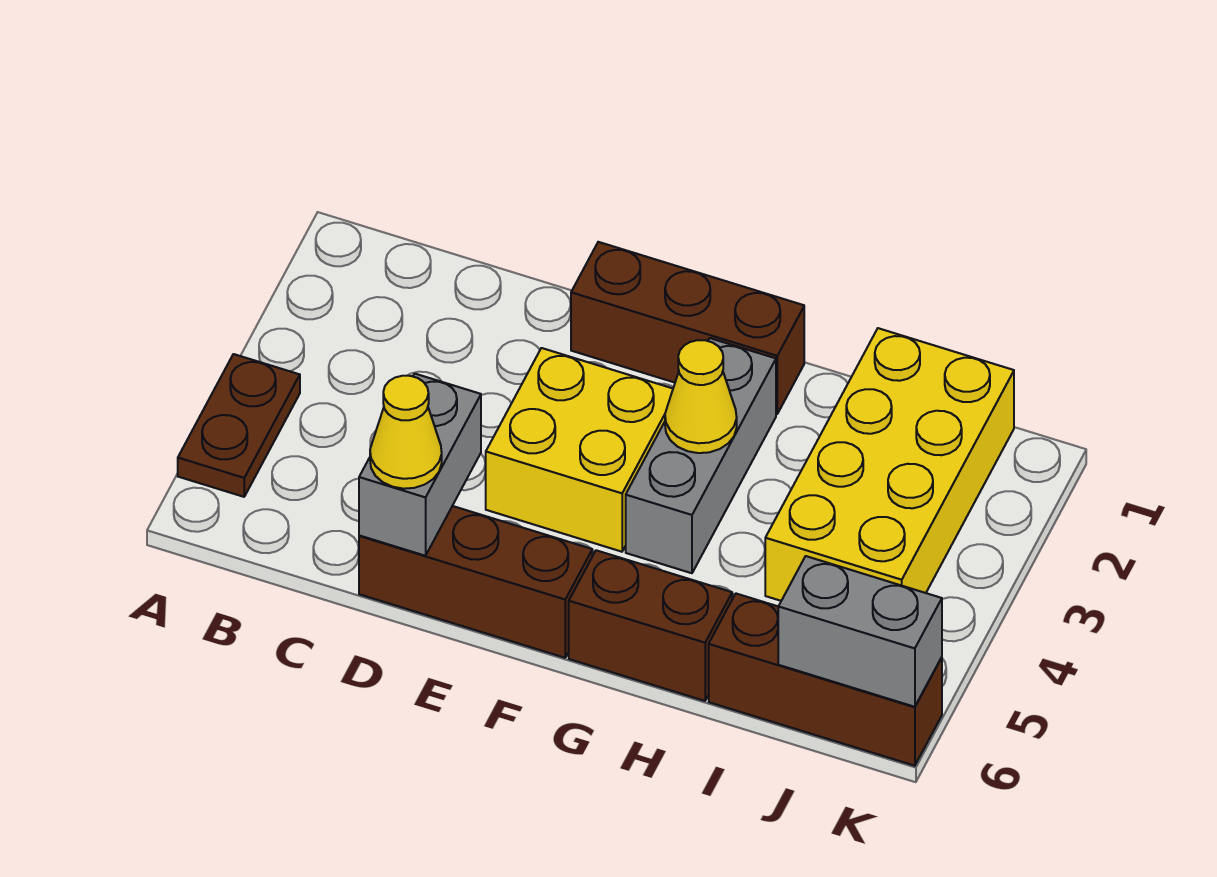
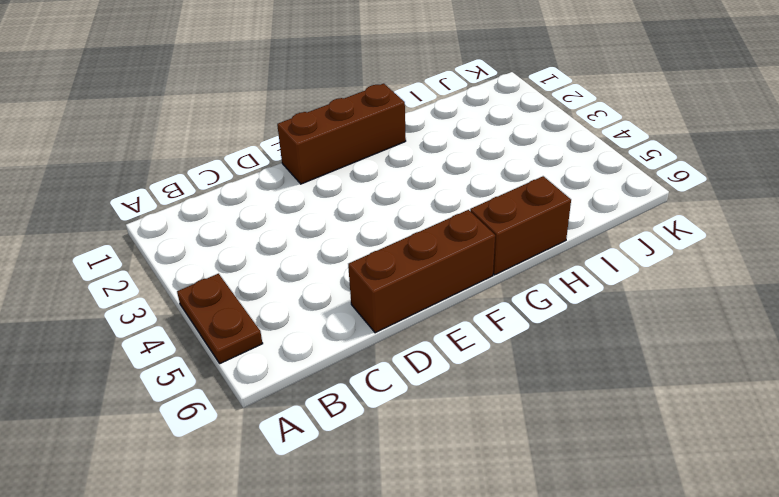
none -> yellow brick E3:F4 level 1
none -> grey brick G2:G4 level 1
none -> yellow brick I1:J4 level 1

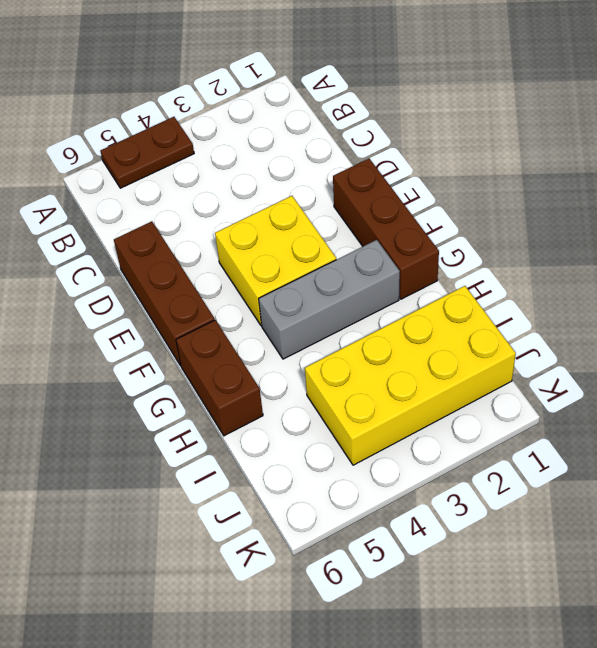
none -> brown brick I6:K6 level 1
none -> grey brick D5:D6 level 2
none -> yellow cone G3 level 2

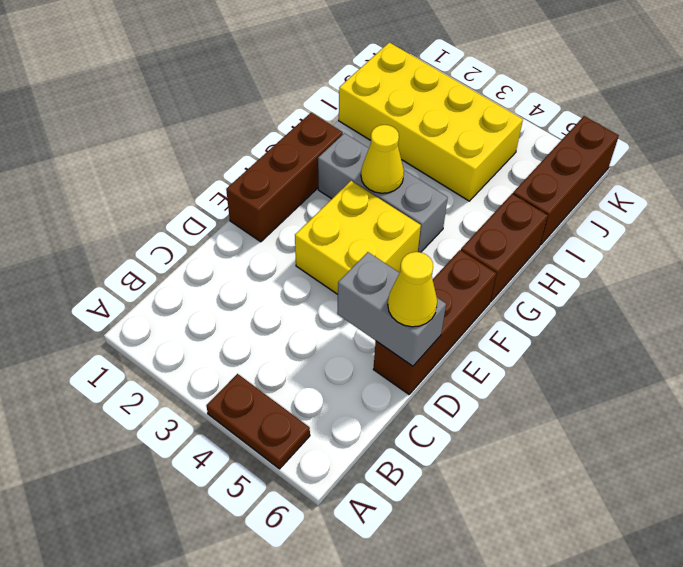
none -> grey brick J6:K6 level 2

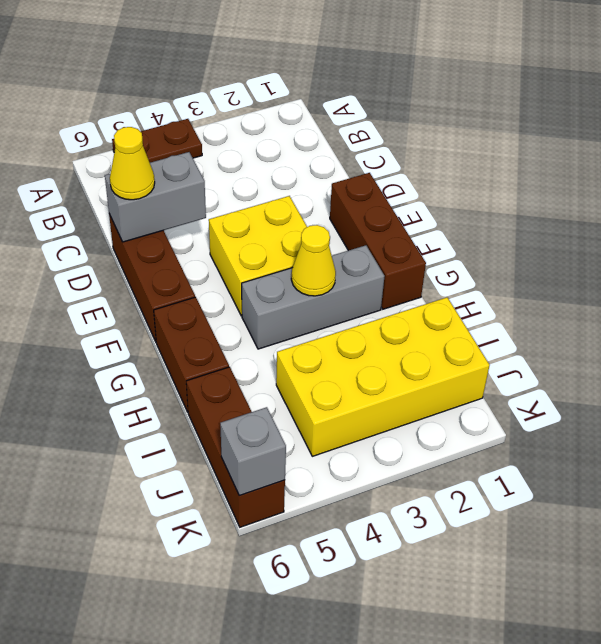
grey brick K6 level 2 -> grey brick J6:K6 level 2

